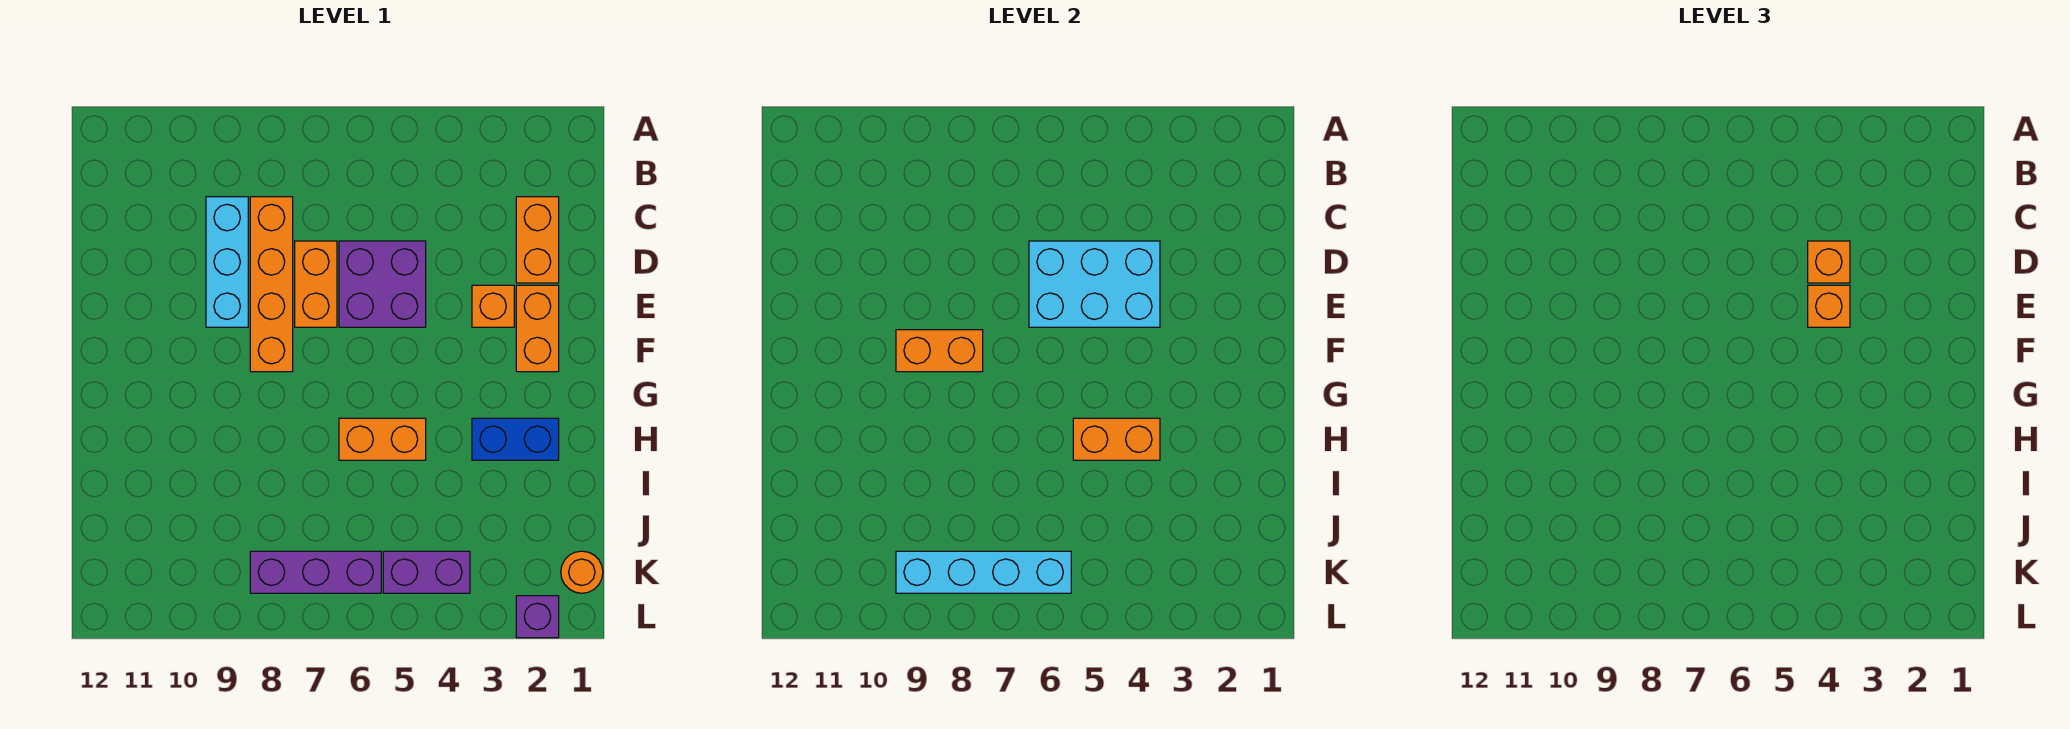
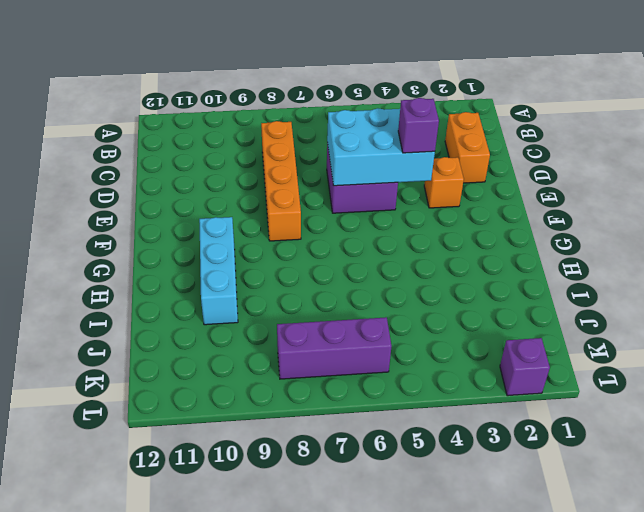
purple brick E4 level 3 -> orange brick E4 level 3
cyan brick G10:I10 level 1 -> cyan brick C9:E9 level 1
none -> orange brick D7:E7 level 1
none -> orange brick E2:F2 level 1
none -> blue brick H2:H3 level 1

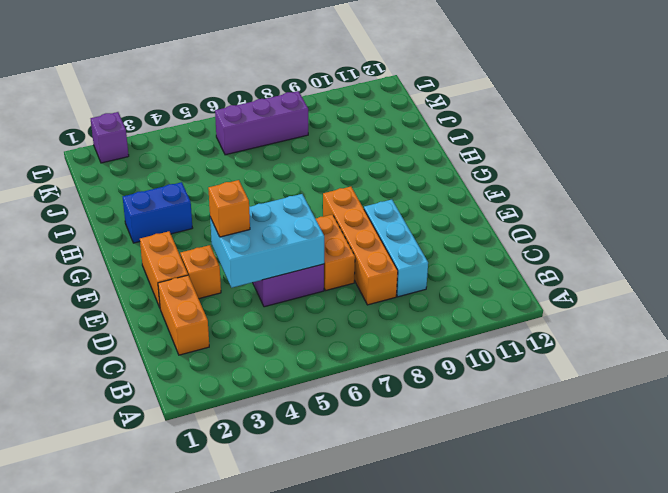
none -> orange brick H5:H6 level 1
none -> orange round brick K1 level 1
none -> purple brick K4:K5 level 1

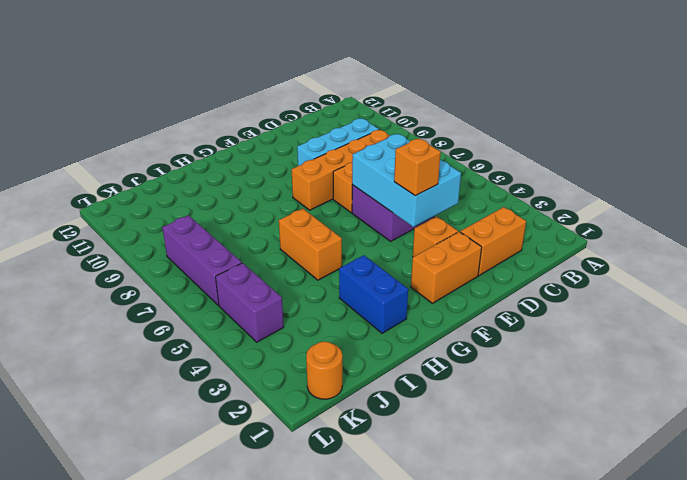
none -> purple brick L2 level 1
none -> orange brick F8:F9 level 2
none -> orange brick H4:H5 level 2

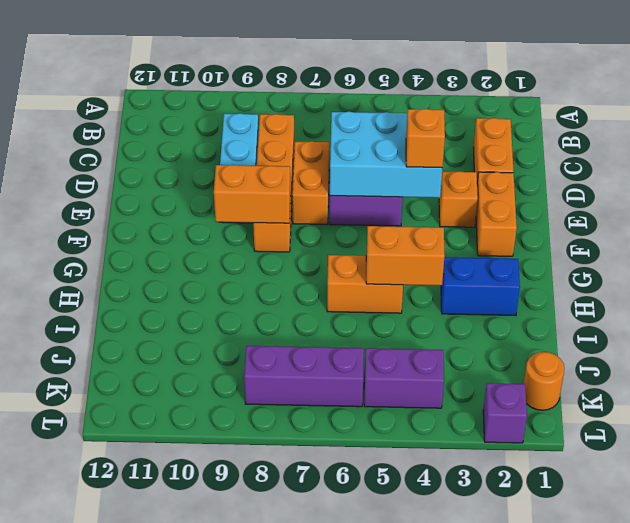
none -> cyan brick K6:K9 level 2
none -> orange brick D4 level 3

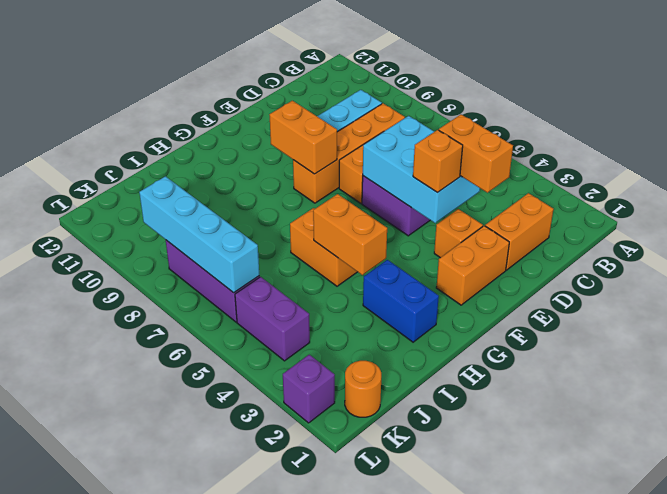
orange brick D3:D4 level 3 -> orange brick D4 level 3

